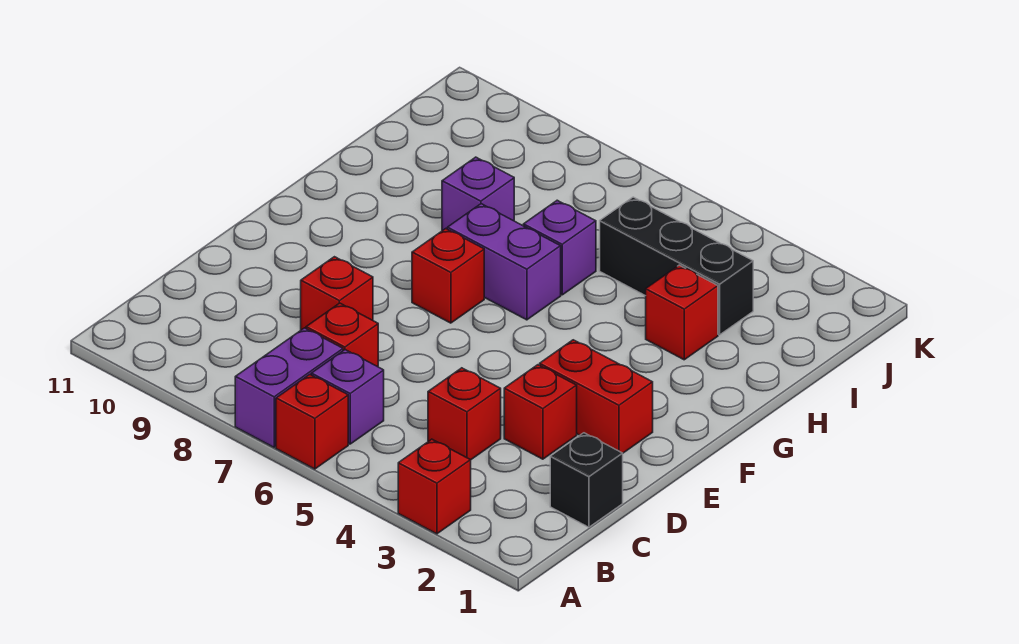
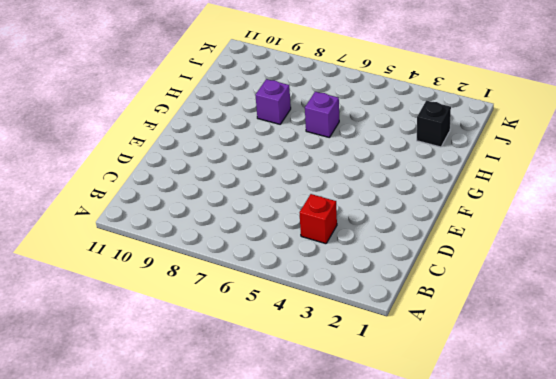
black brick I2 level 1 -> black brick C1 level 1
none -> red brick A3 level 1
none -> red brick A6 level 1
none -> purple brick A7:B7 level 1

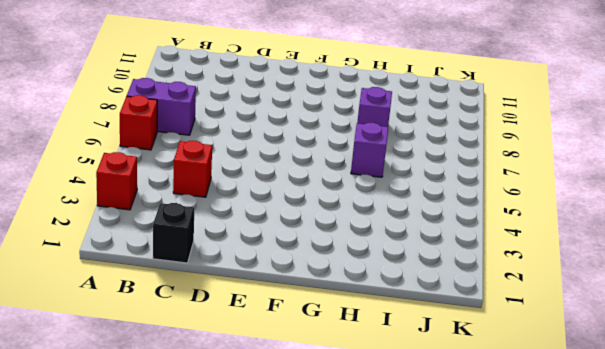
none -> purple brick B6 level 1
none -> red brick C7 level 1
none -> red brick D3 level 1

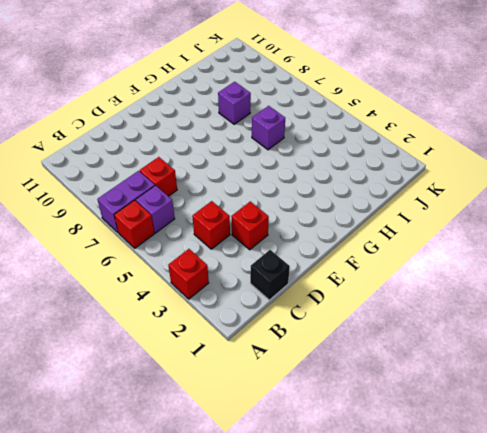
none -> red brick D8 level 1
none -> red brick E2:E3 level 1
none -> red brick F7 level 1

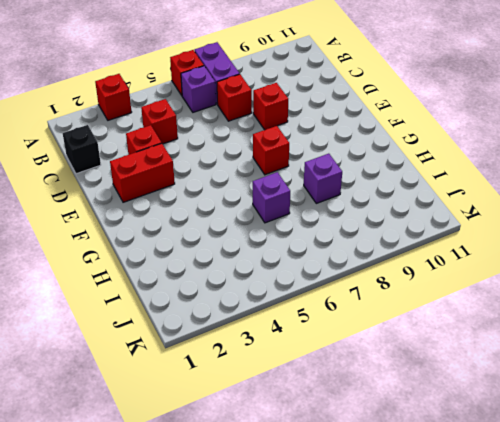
none -> purple brick G6:G7 level 1
none -> red brick H3 level 1
none -> black brick I3:I5 level 1

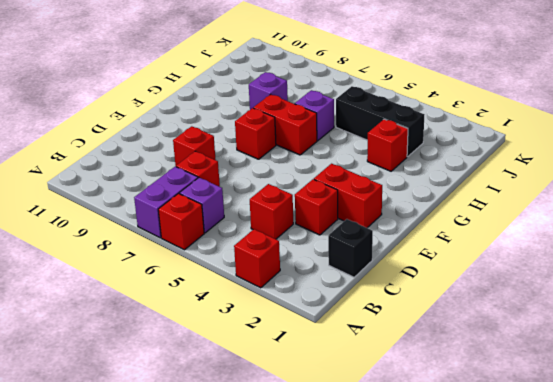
red brick G6:G7 level 1 -> purple brick G6:G7 level 1

